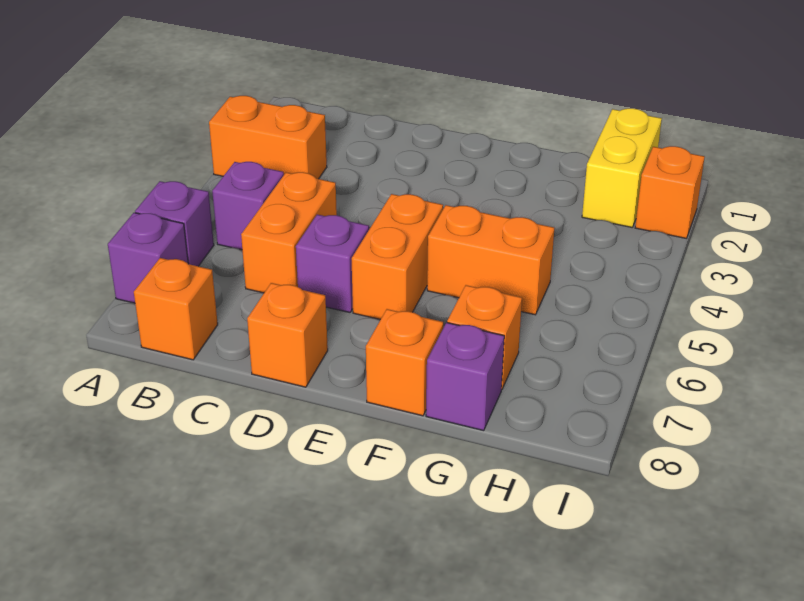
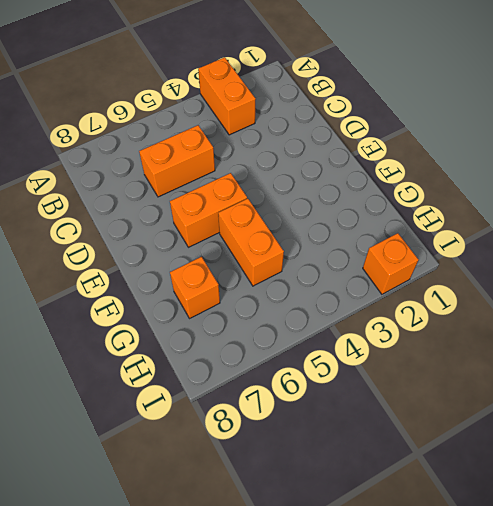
none -> purple brick A6 level 1
none -> purple brick A7 level 1
none -> purple brick B5 level 1

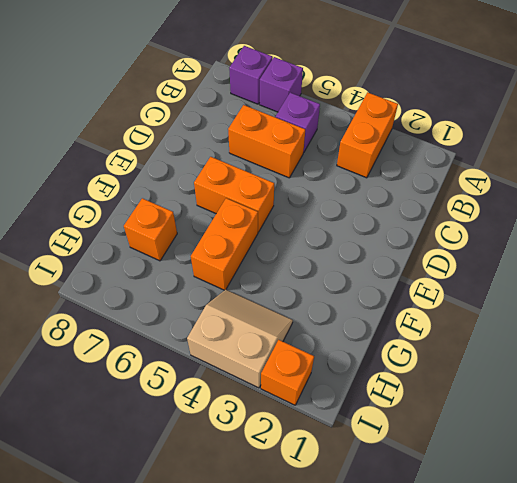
tan slope H3:I4 level 1 top I -> none
none -> orange brick B8 level 1
none -> purple brick D6 level 1
none -> orange brick D8 level 1

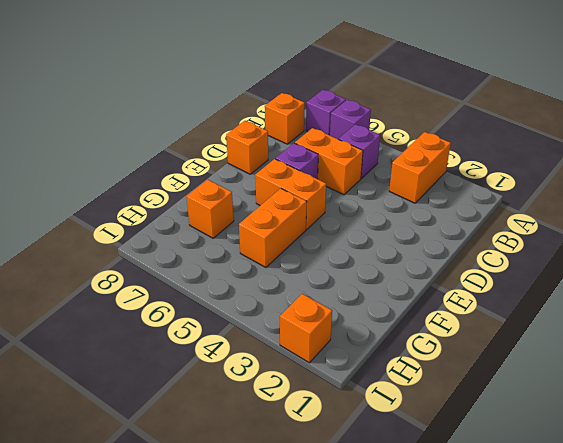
none -> orange brick F8 level 1
none -> purple brick G8 level 1
none -> yellow brick H1:H2 level 1

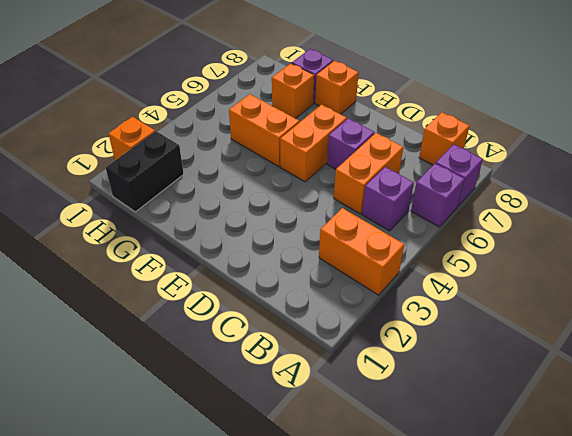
black brick H1:H2 level 1 -> yellow brick H1:H2 level 1
none -> orange brick D8 level 1

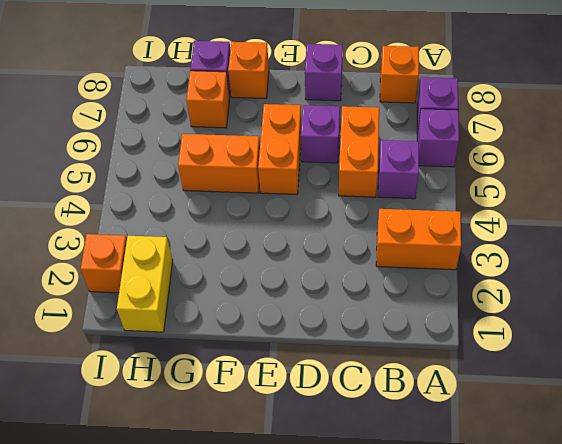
purple brick D8 level 1 -> orange brick D8 level 1

